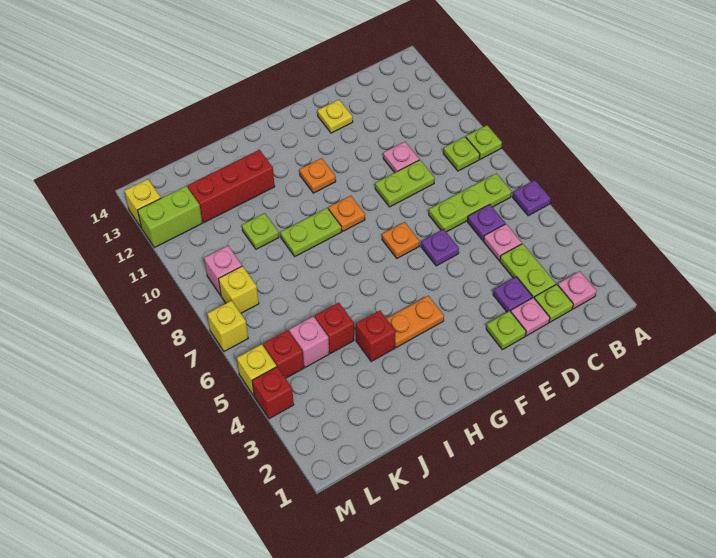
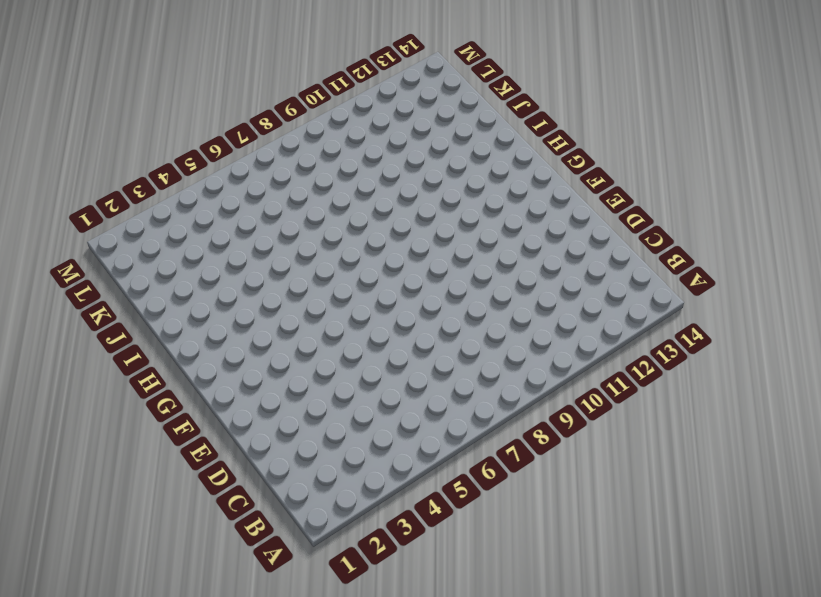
none -> purple plate A6 level 1
none -> lime plate A9 level 1
none -> pink plate B2 level 1
none -> lime plate B7:D7 level 1

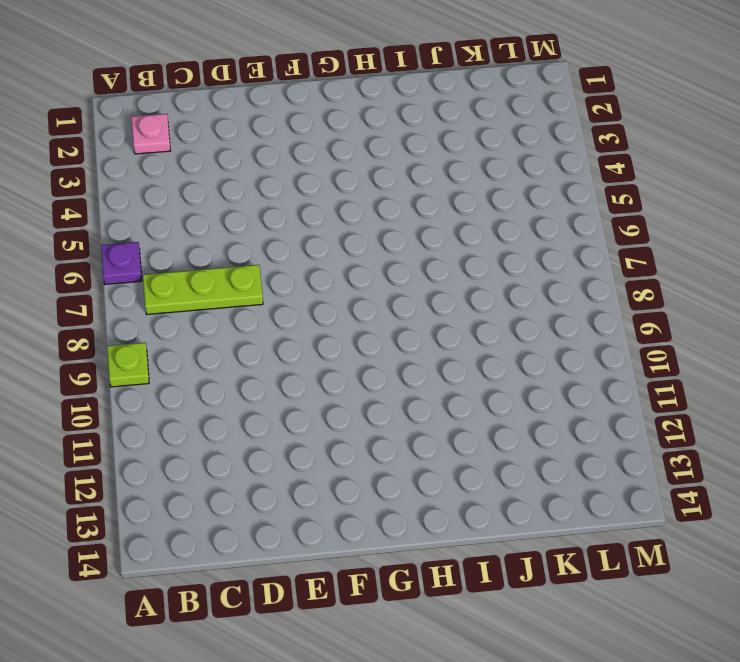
none -> lime plate B9 level 1
none -> lime plate C2 level 1
none -> lime plate C3:C4 level 1
none -> pink plate C5 level 1

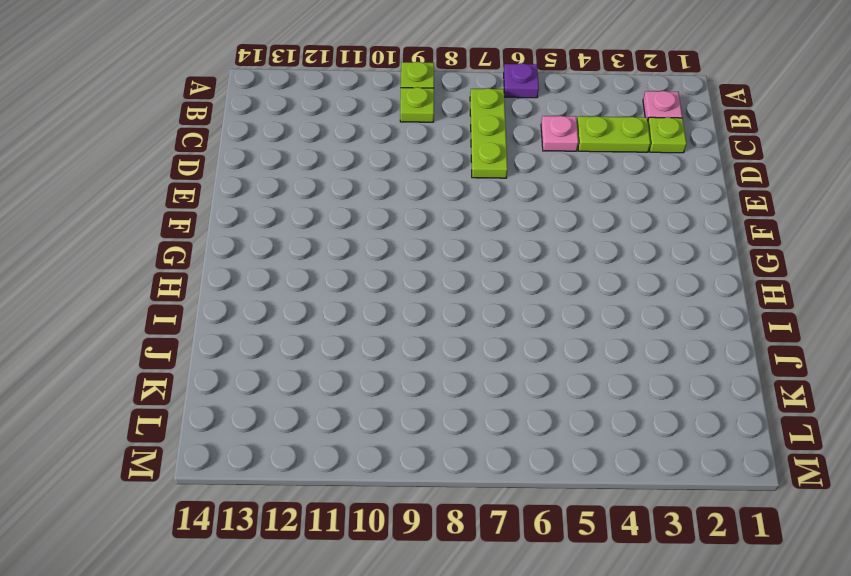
none -> purple plate C6 level 1
none -> pink plate D2 level 1
none -> purple plate D3 level 1
none -> lime plate D9:E9 level 1

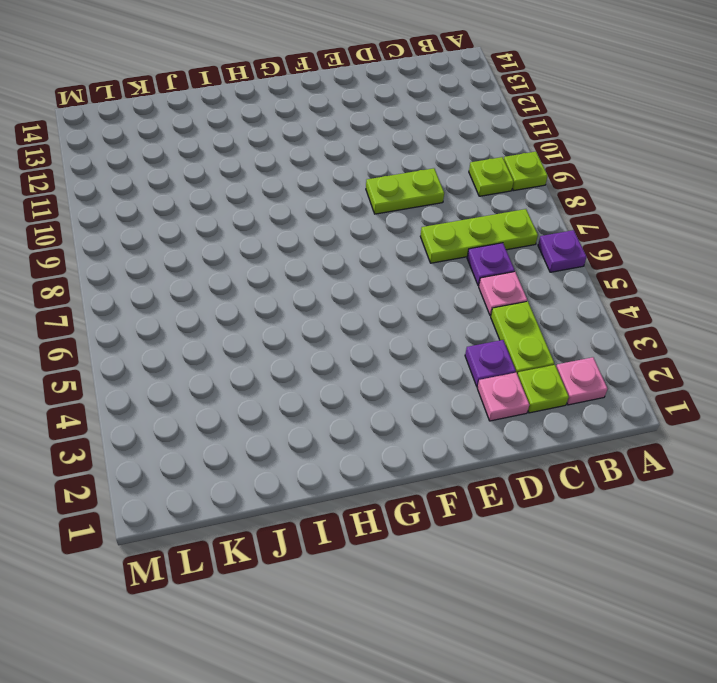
none -> pink plate D10 level 1
none -> lime plate E2 level 1
none -> purple plate E6 level 1
none -> yellow plate E13 level 1

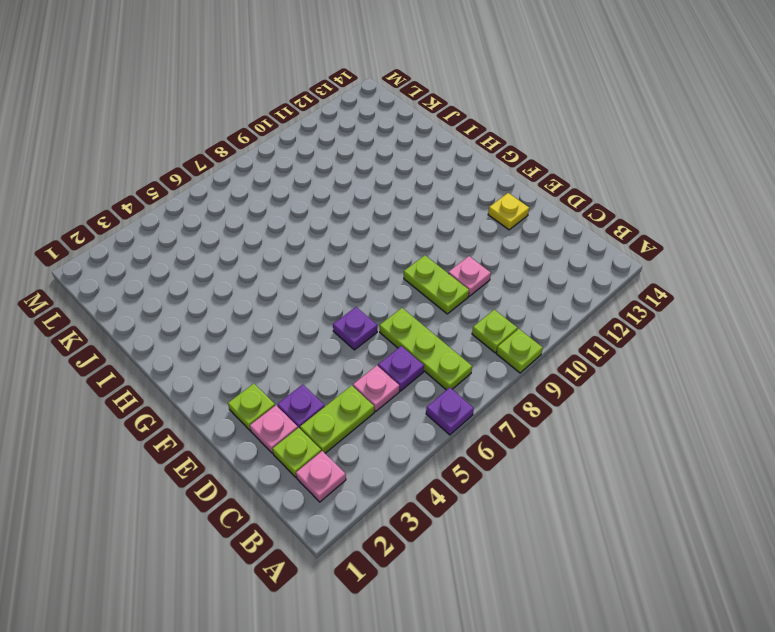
none -> orange plate F7 level 1
none -> orange plate G4:H4 level 1
none -> orange plate G9 level 1
none -> orange plate G11 level 1

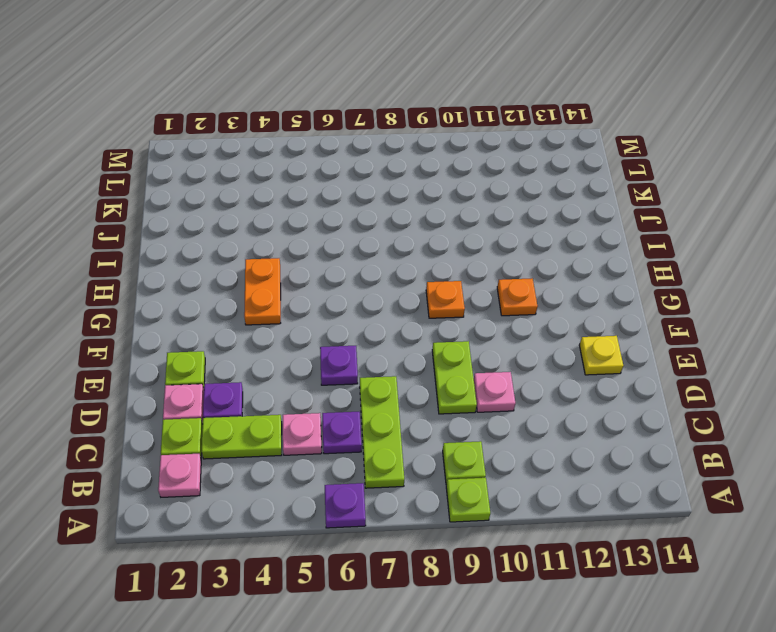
none -> orange plate F7 level 1
none -> lime plate H9:I9 level 1
none -> red brick I4 level 1
none -> red brick I12:K12 level 1

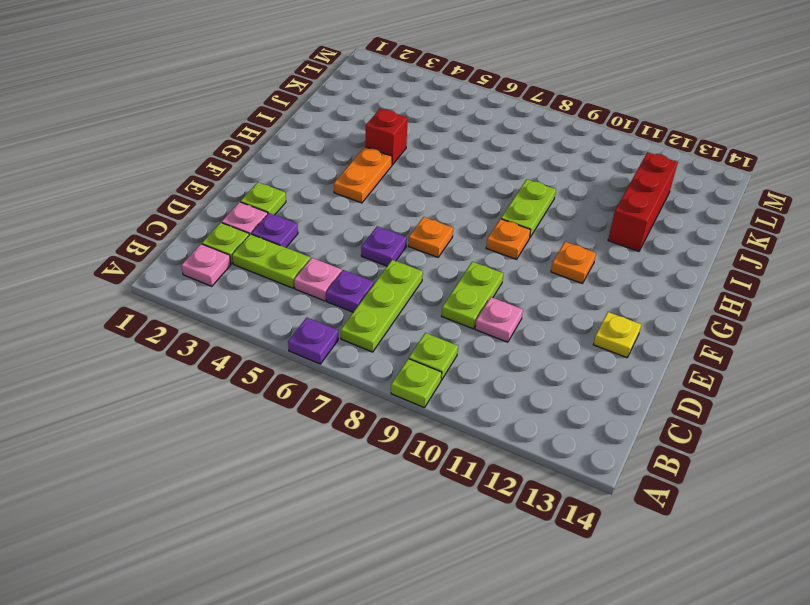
none -> red brick J5 level 1
none -> lime plate J10 level 1
none -> pink brick K5 level 1
none -> red brick L5 level 1

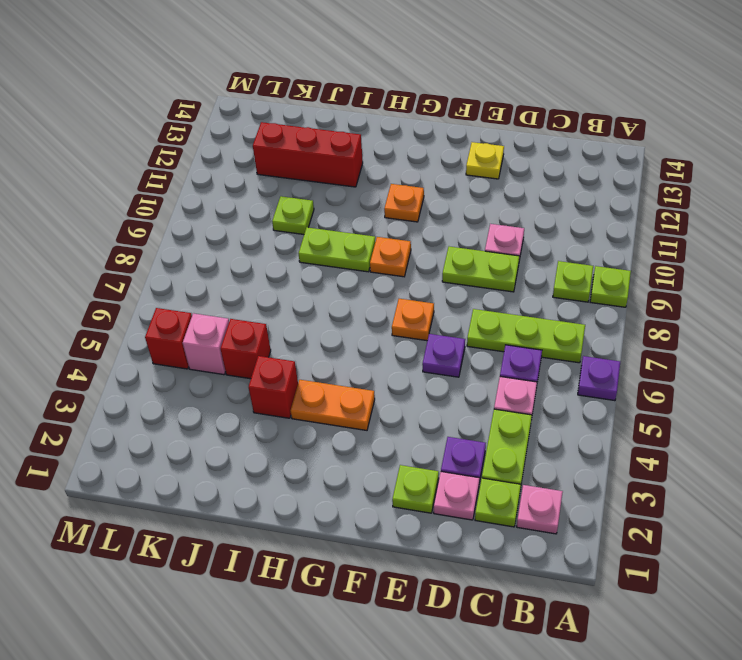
none -> yellow brick L8 level 1
none -> pink brick L9 level 1
none -> lime brick L12:M12 level 1
none -> red brick M4 level 1

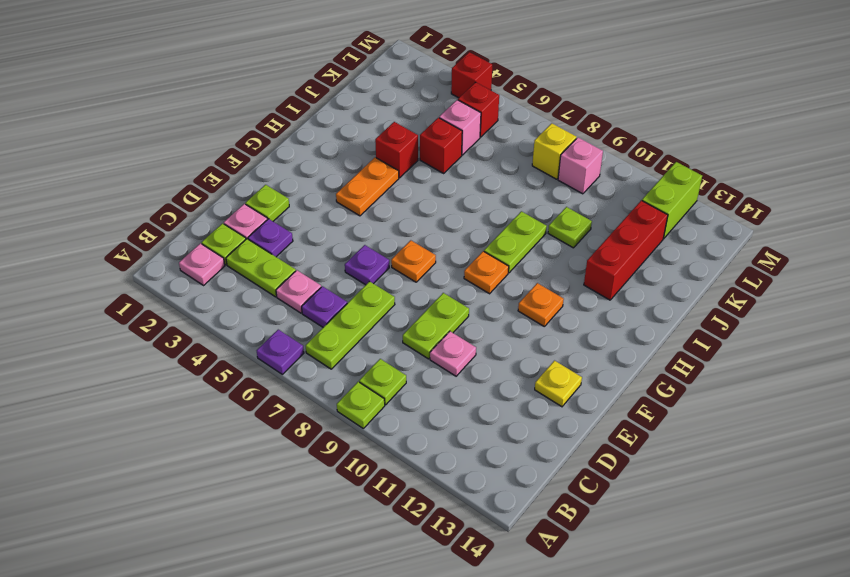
none -> yellow brick M5 level 1
none -> yellow brick M7 level 1
none -> yellow brick M13 level 1

